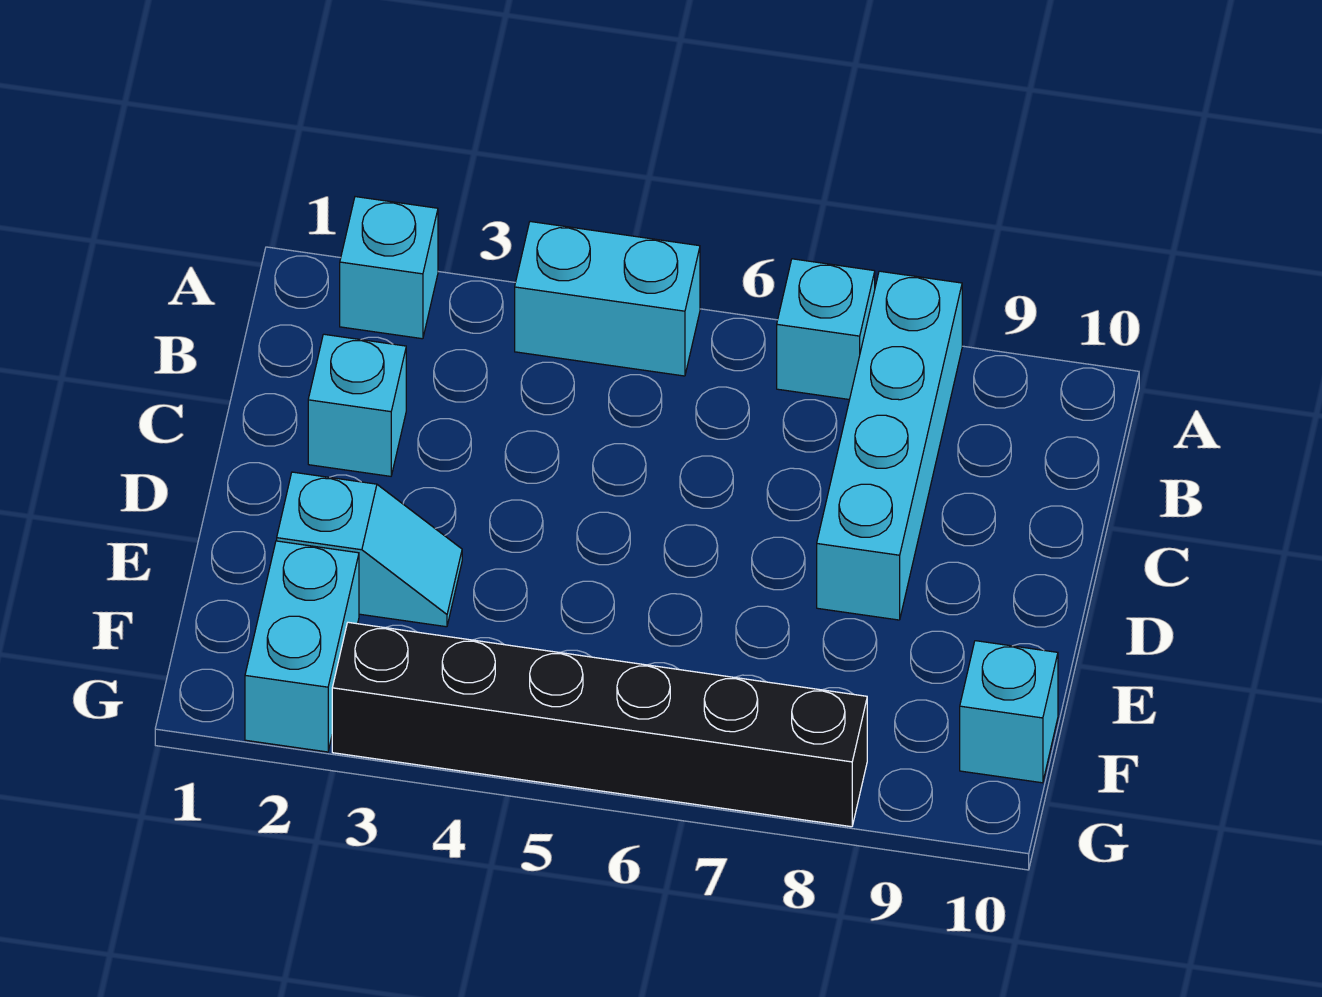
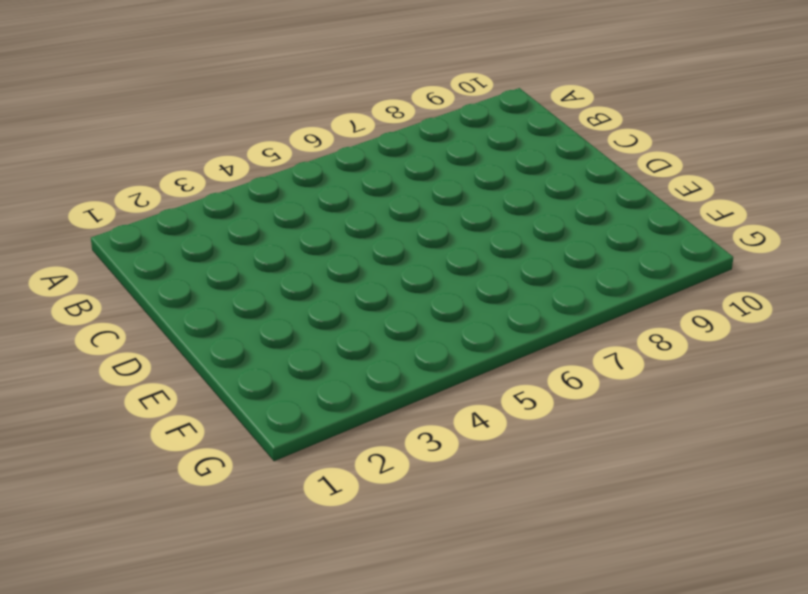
none -> cyan brick A2 level 1
none -> cyan brick A4:A5 level 1

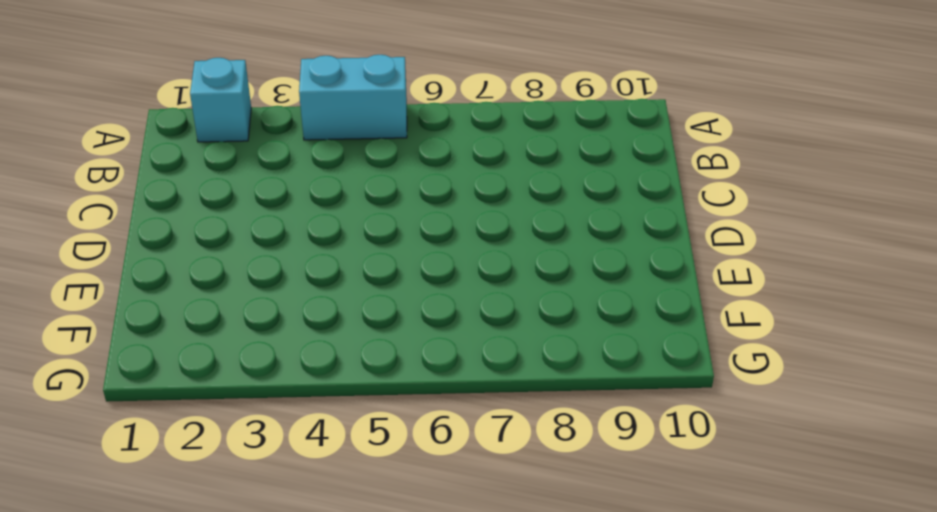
none -> cyan brick A7 level 1
none -> cyan brick A8:D8 level 1

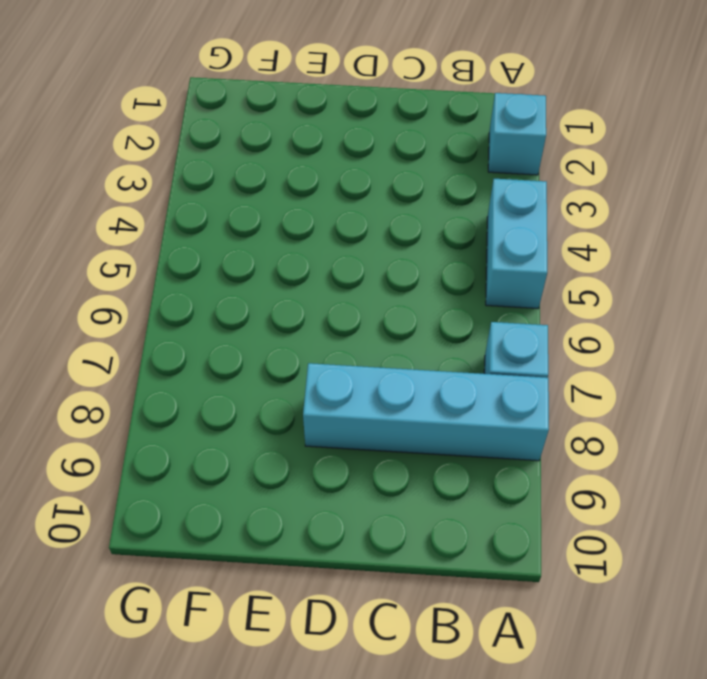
none -> cyan brick C2 level 1
none -> cyan slope E2:E3 level 1 top 2

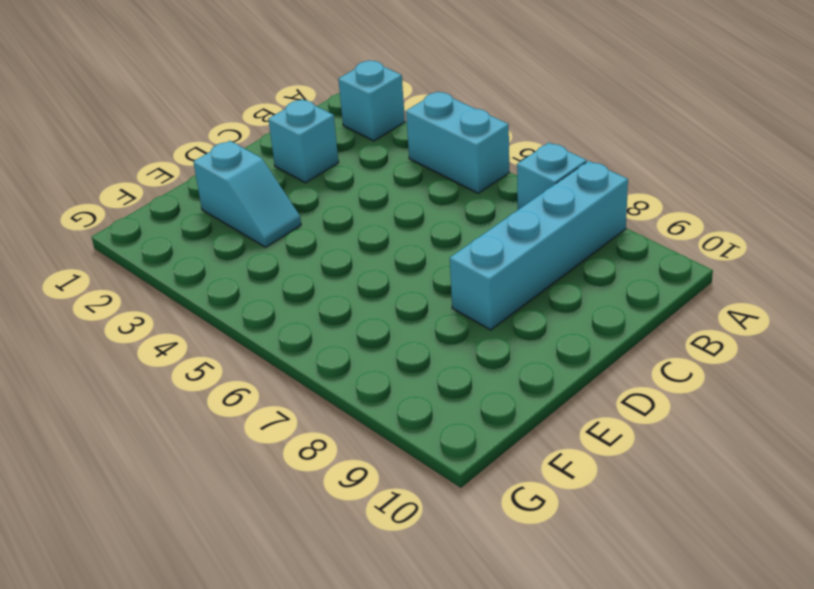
none -> cyan brick F2:G2 level 1
none -> cyan brick F10 level 1

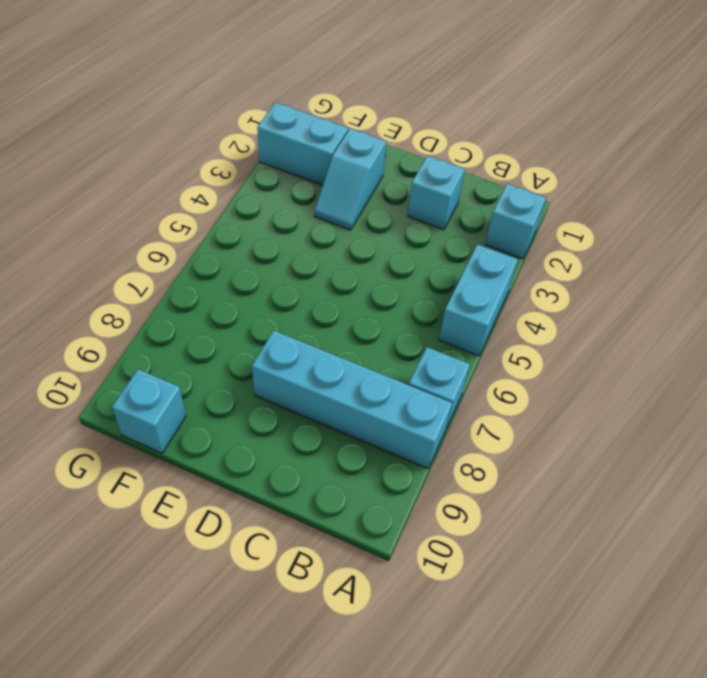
none -> black brick G3:G8 level 1

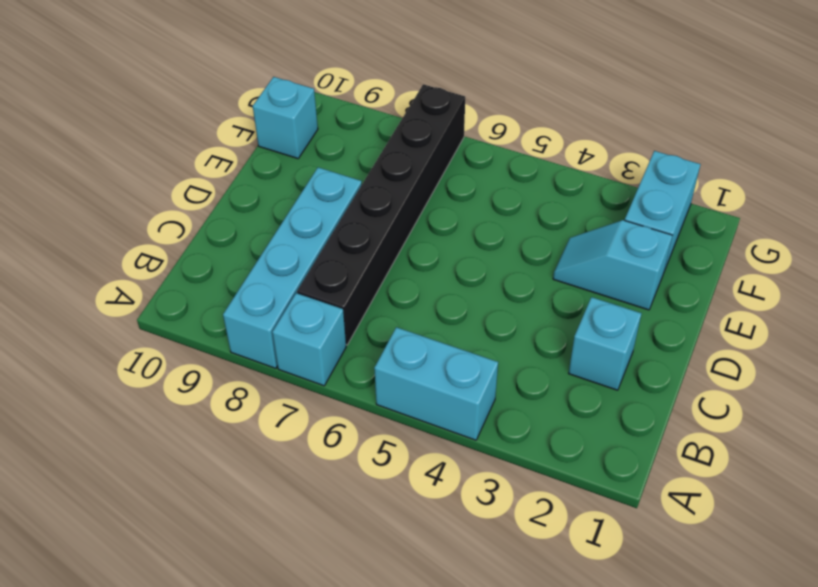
black brick B7:G7 level 1 -> black brick G3:G8 level 1
none -> cyan brick A2 level 1

